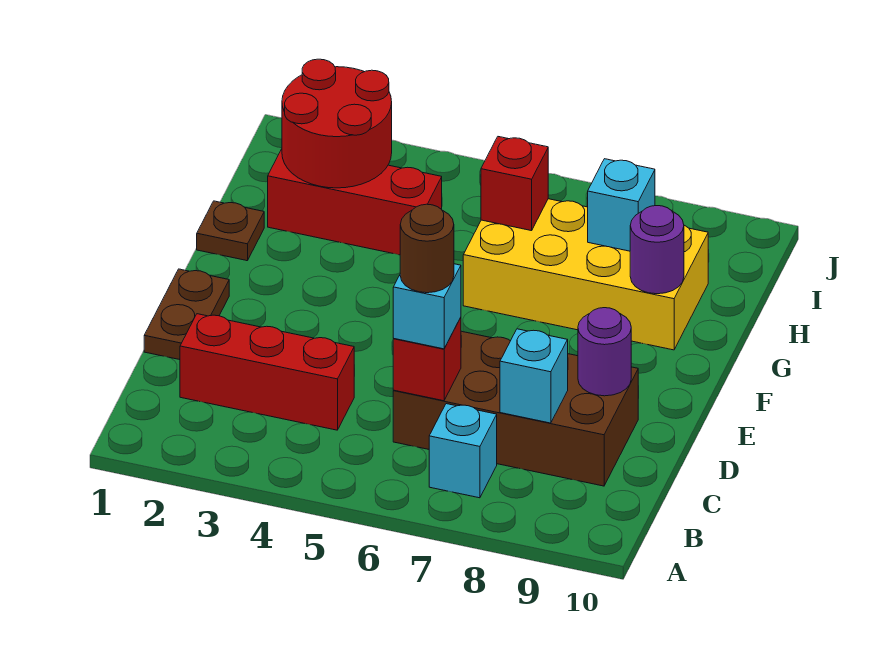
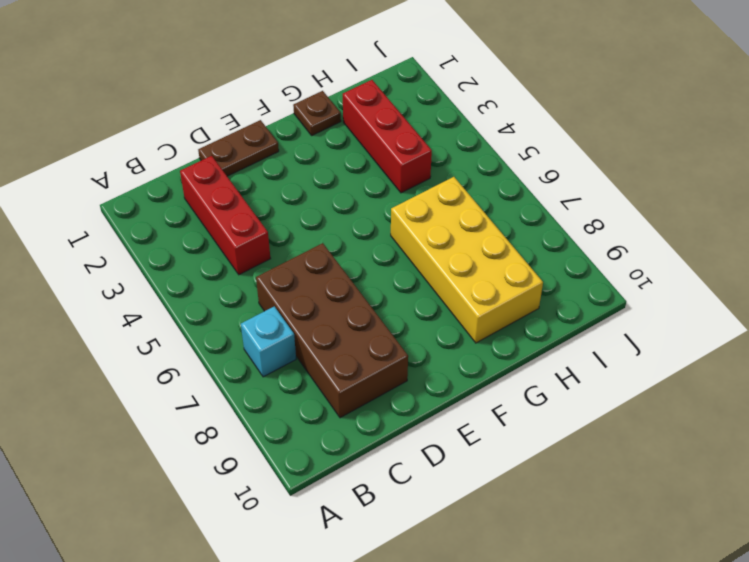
none -> red brick C6 level 2
none -> cyan brick C8 level 2
none -> purple round brick D9 level 2

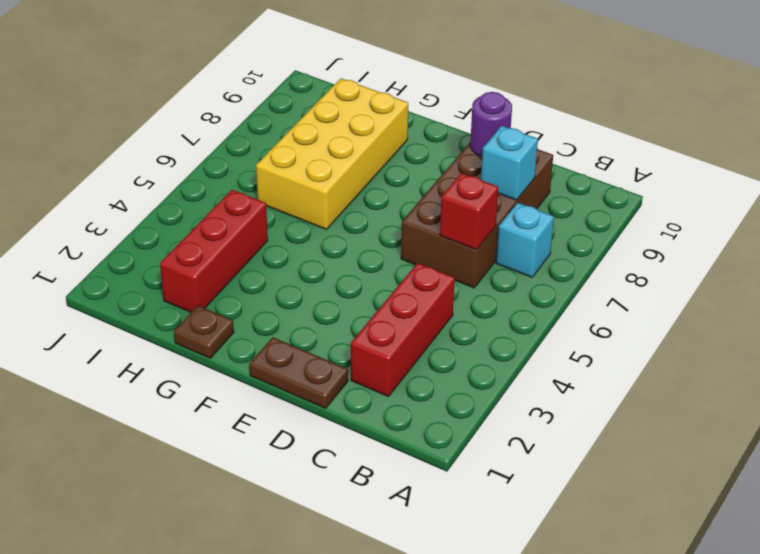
none -> purple round brick G9 level 2
none -> red round brick H2:I3 level 2
none -> red brick H6 level 2

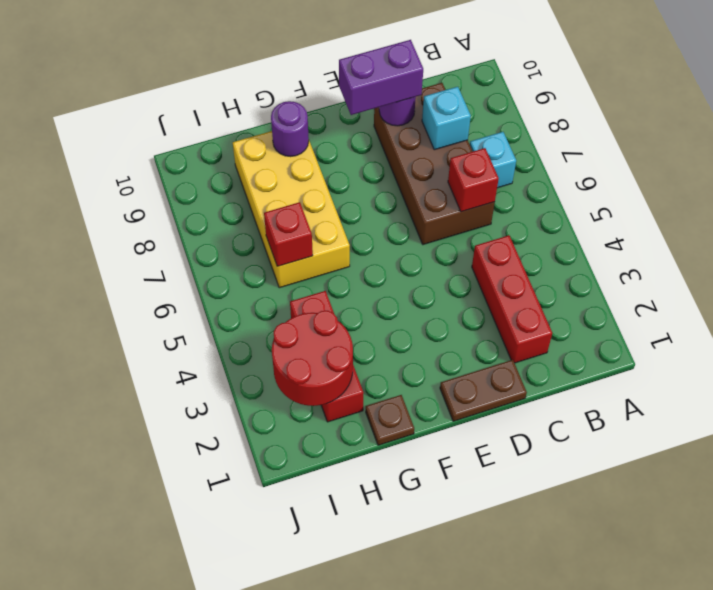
purple brick D9:E9 level 3 -> none
none -> cyan brick H8 level 2
none -> cyan brick C6 level 3
none -> brown round brick C6 level 4

